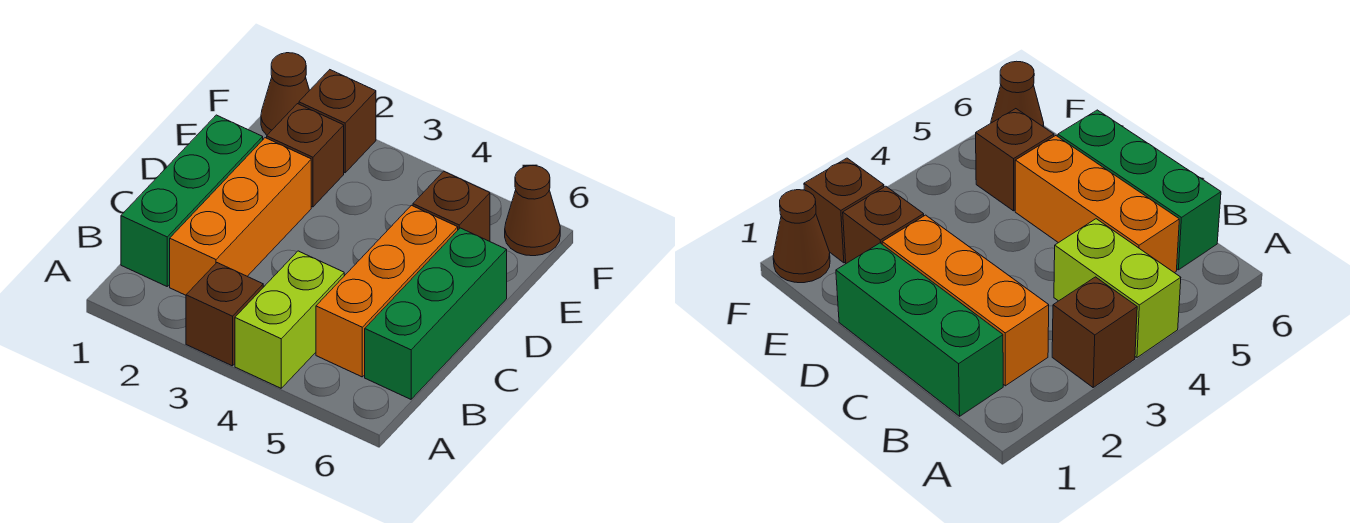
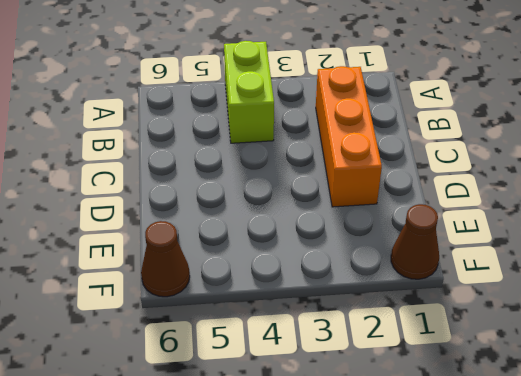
none -> brown brick A3 level 1
none -> green brick B1:D1 level 1

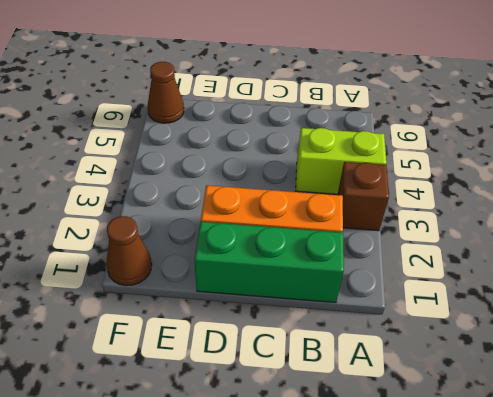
none -> orange brick B5:D5 level 1
none -> green brick B6:D6 level 1

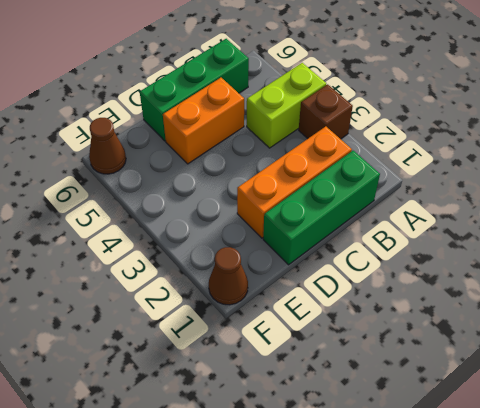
orange brick C5:D5 level 1 -> orange brick B5:D5 level 1
none -> brown brick E2 level 1
none -> brown brick E5 level 1

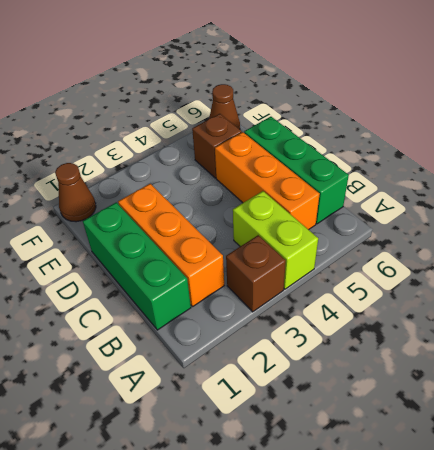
none -> brown brick E2 level 1
none -> brown brick F2 level 1

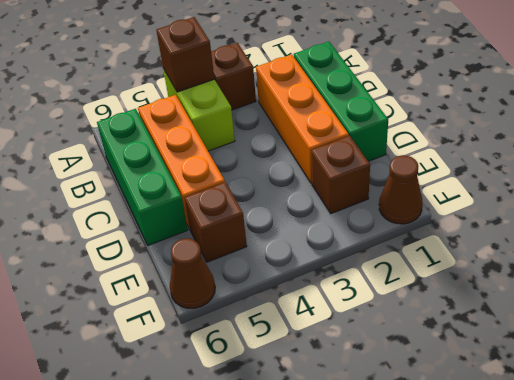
brown brick A4 level 2 -> brown brick F2 level 1

